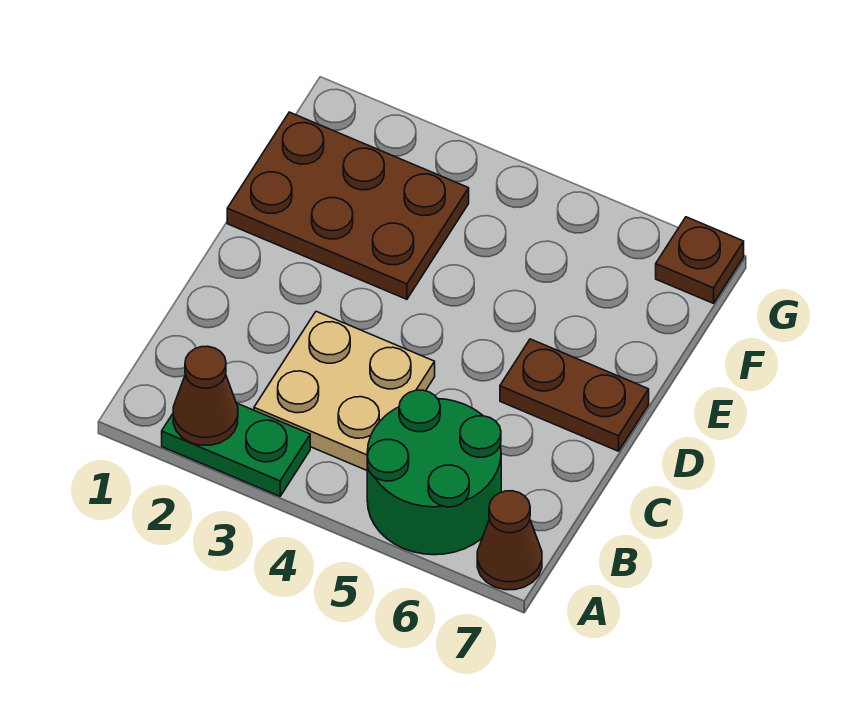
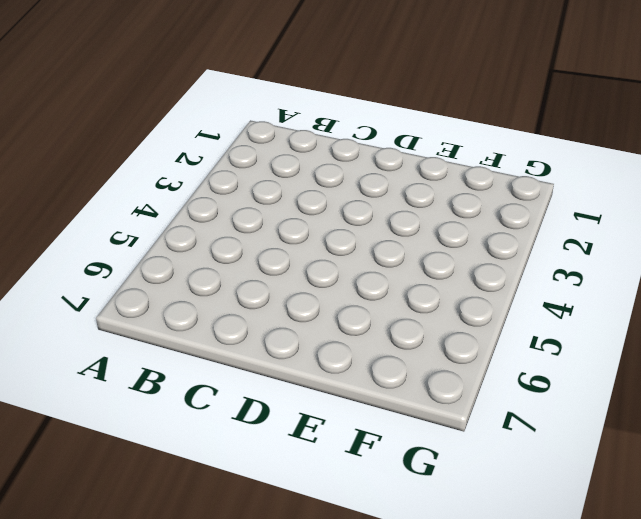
none -> green plate A2:A3 level 1
none -> green round brick A5:B6 level 1

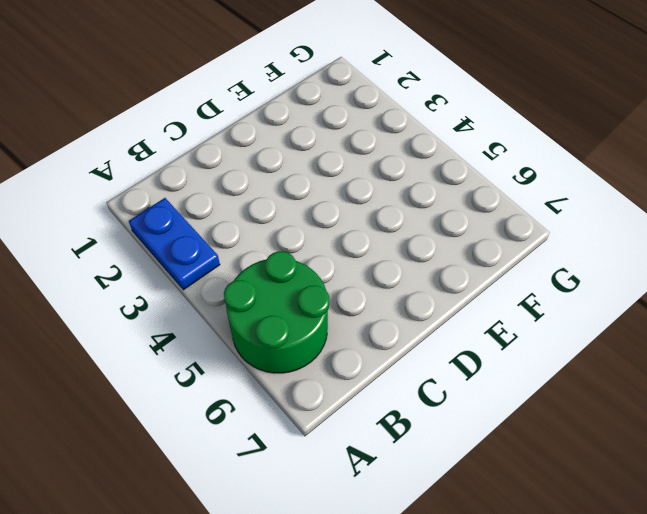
blue plate A2:A3 level 1 -> green plate A2:A3 level 1
none -> brown cone A7 level 1
none -> tan plate B3:C4 level 1

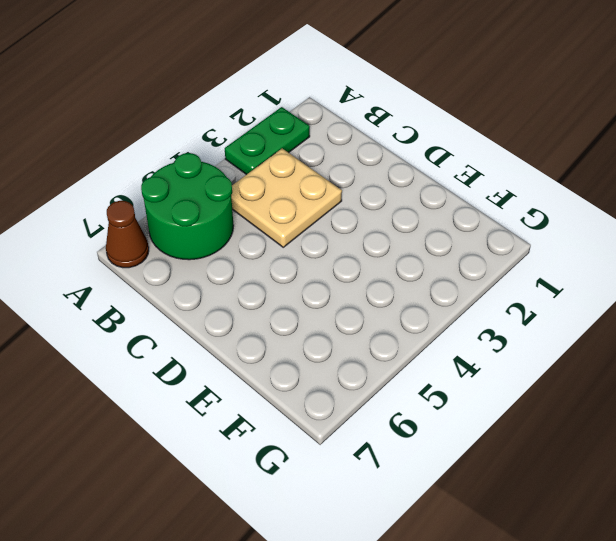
none -> brown plate D6:D7 level 1
none -> brown plate E1:F3 level 1

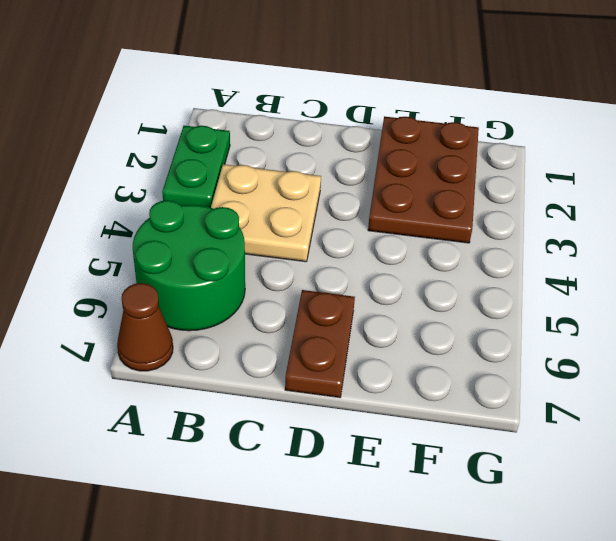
none -> brown plate G7 level 1
none -> brown cone A2 level 2

